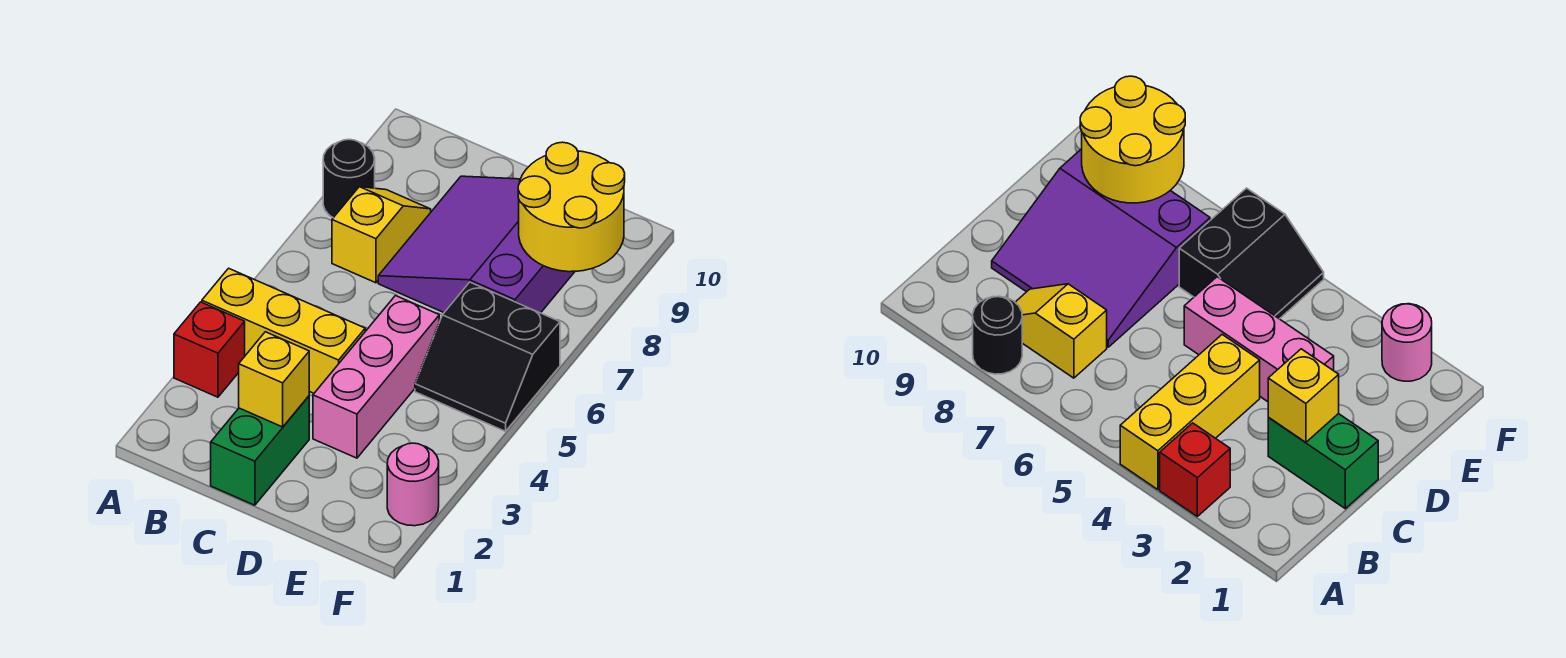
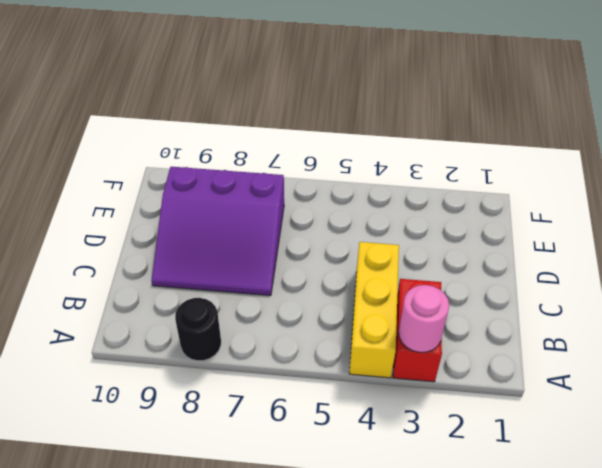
red brick A3:B3 level 1 -> red brick A3 level 1
pink round brick A3 level 2 -> pink round brick F2 level 1
none -> yellow slope B7:B8 level 1 top 7
none -> green brick C1:C2 level 1

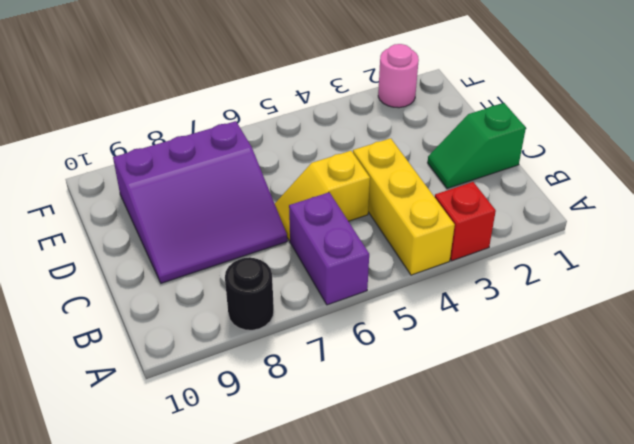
purple brick A6:B6 level 1 -> none
green slope C1:C2 level 1 top 1 -> green brick C1:C2 level 1
yellow slope C5:C6 level 1 top 5 -> yellow slope B7:B8 level 1 top 7
none -> pink brick D3:D5 level 1
none -> black slope E5:F6 level 1 top 6

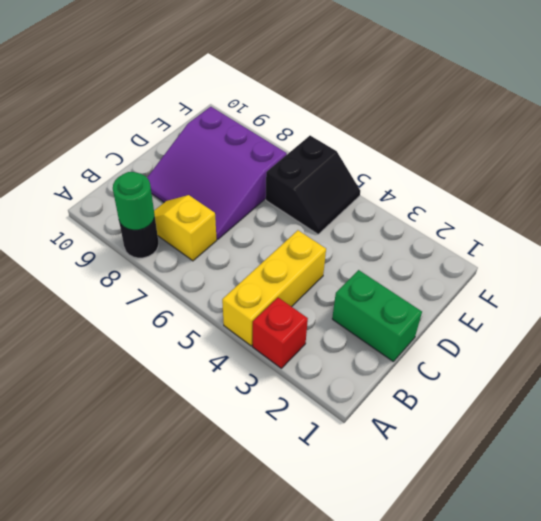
green round brick A8 level 2 -> none
none -> pink brick D3:D5 level 1
none -> pink round brick F2 level 1

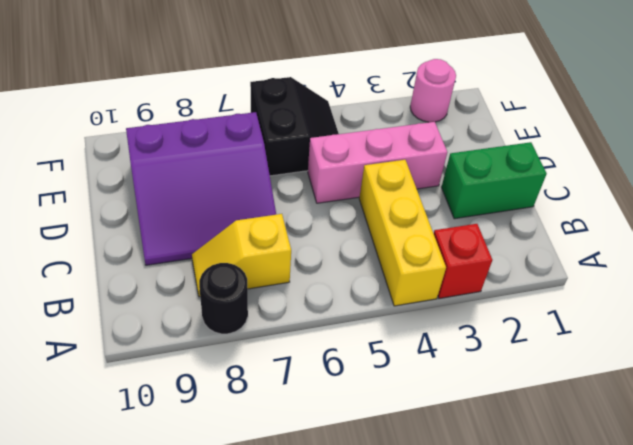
none -> yellow brick C2 level 2
none -> yellow round brick E8:F9 level 2

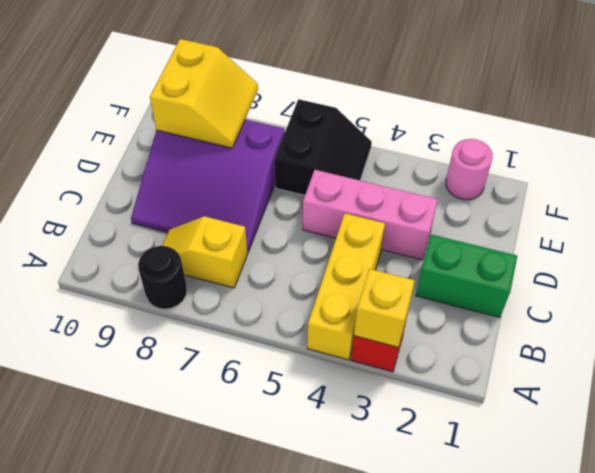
yellow brick A3 level 2 -> yellow brick C2 level 2
yellow slope E8:F9 level 2 top 9 -> yellow round brick E8:F9 level 2

